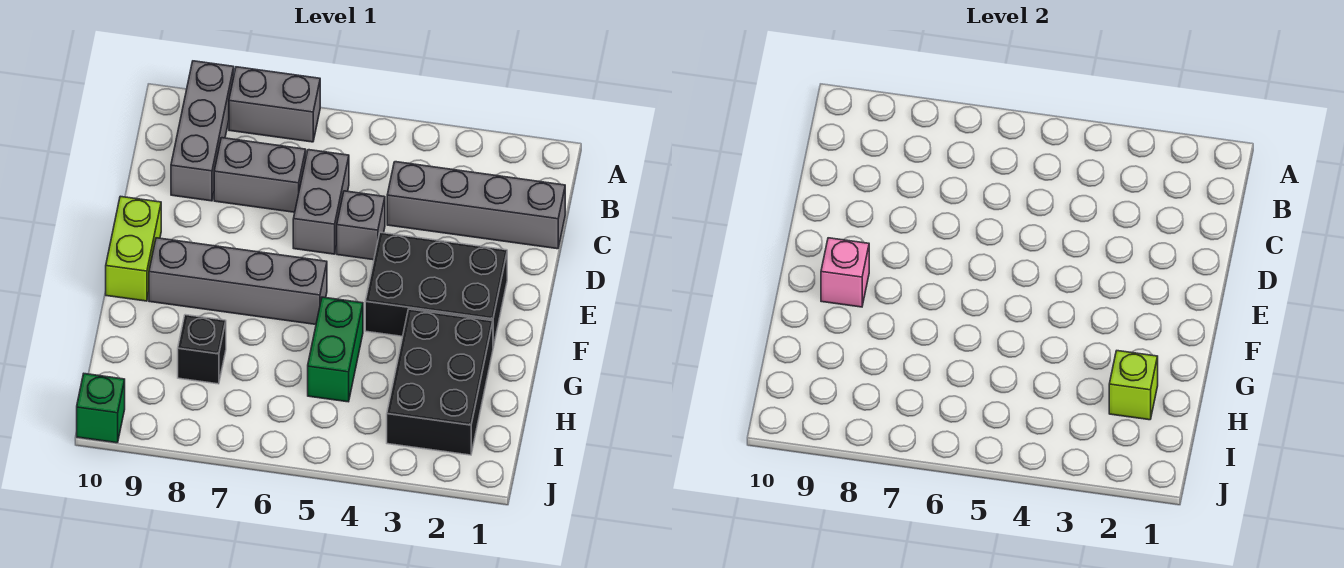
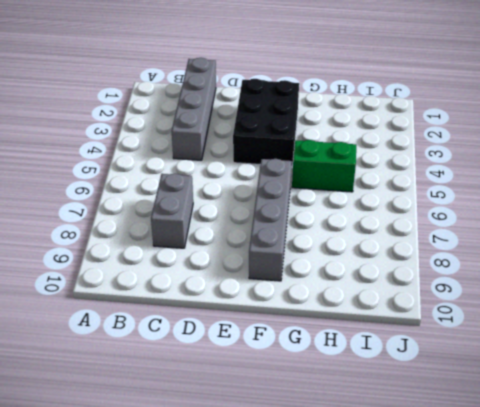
none -> grey brick A7:A8 level 1
none -> grey brick A9:C9 level 1
none -> grey brick C6:D6 level 1

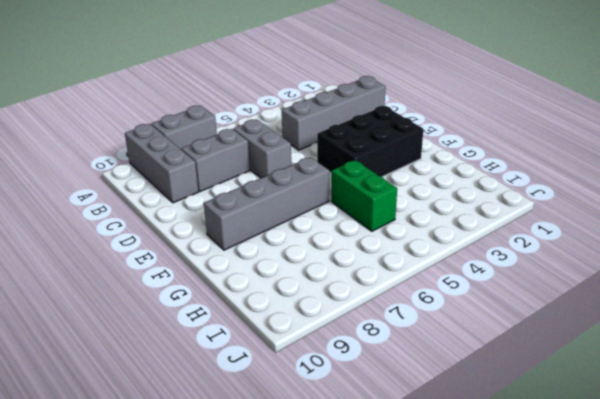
none -> grey brick D5 level 1
none -> lime brick E10:F10 level 1
none -> black brick G2:I3 level 1

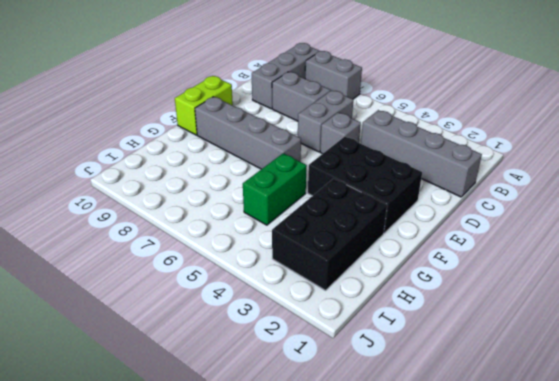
none -> black brick H8 level 1
none -> green brick J10 level 1
none -> pink brick F9 level 2

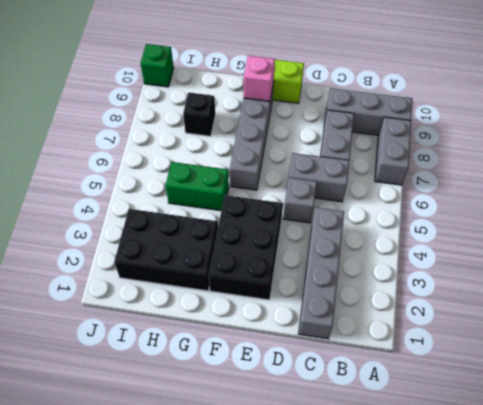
none -> lime brick H2 level 2

